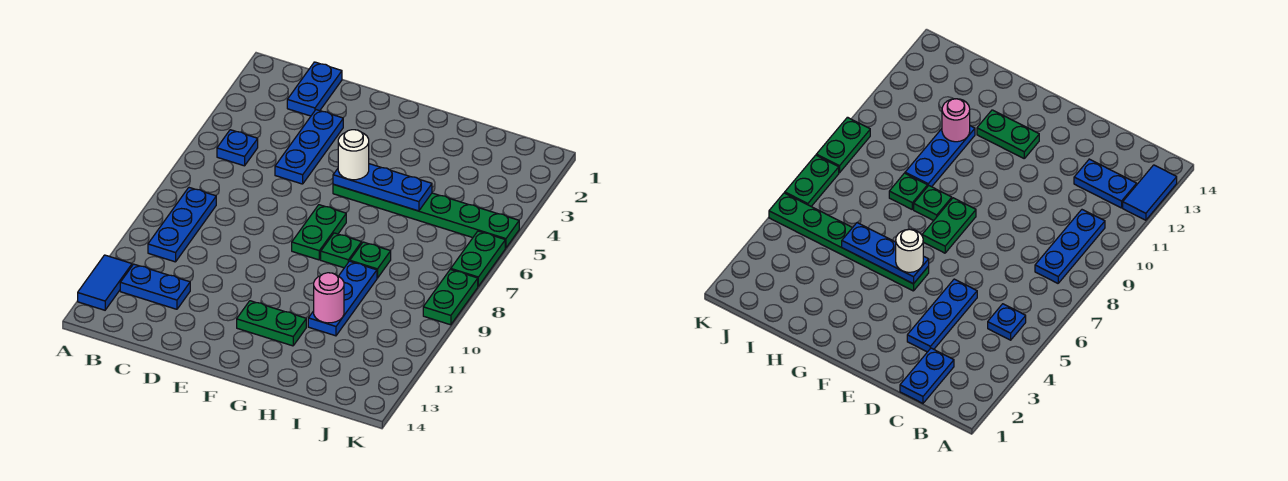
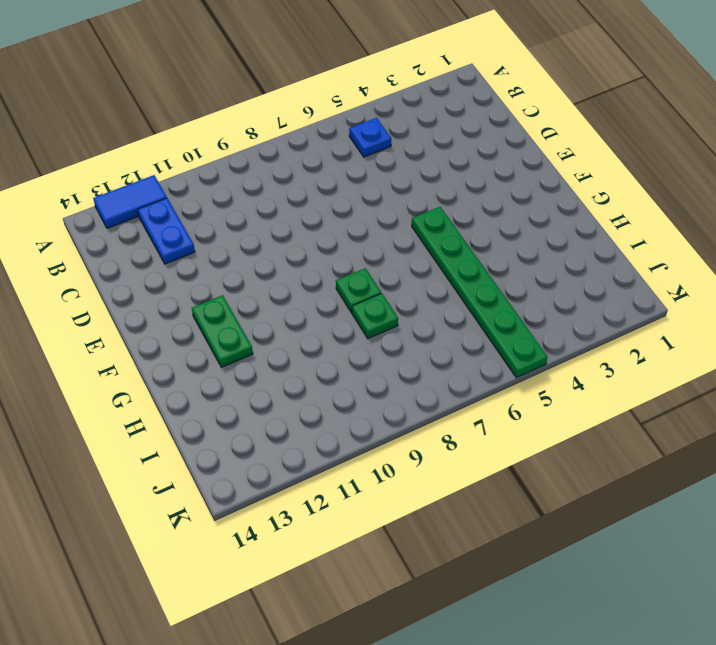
none -> blue plate B8:B10 level 1
none -> blue plate C1:C2 level 1
none -> blue plate D3:D5 level 1

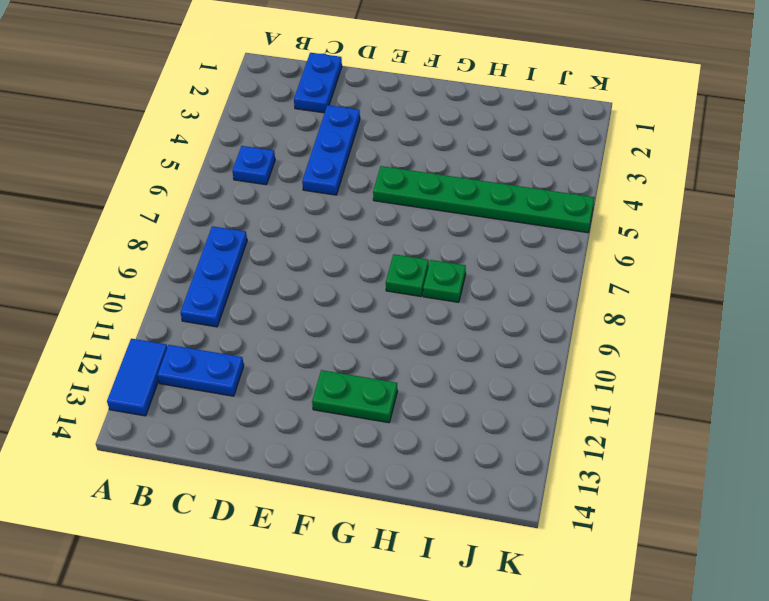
none -> green plate F7:F8 level 1
none -> blue plate H9:H11 level 1
none -> green plate K6:K7 level 1

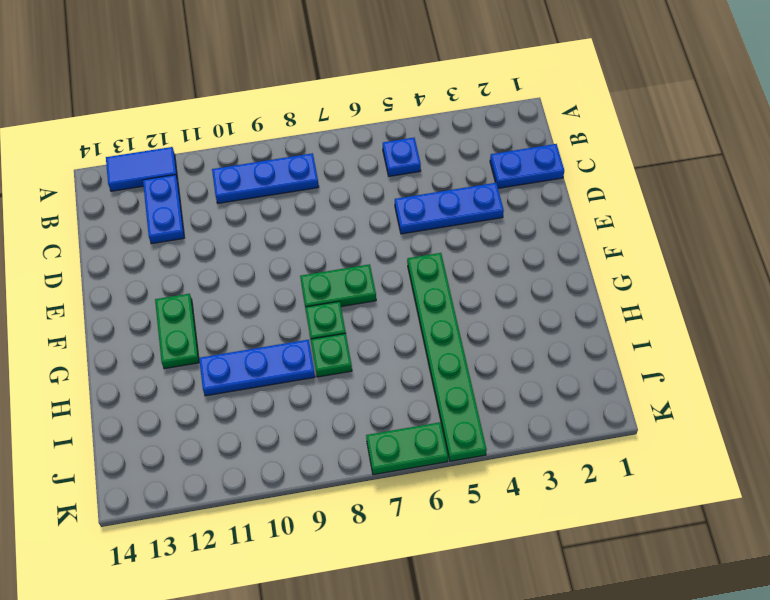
none -> green plate K8:K9 level 1
none -> blue plate F5:H5 level 2
none -> pink round brick H11 level 2

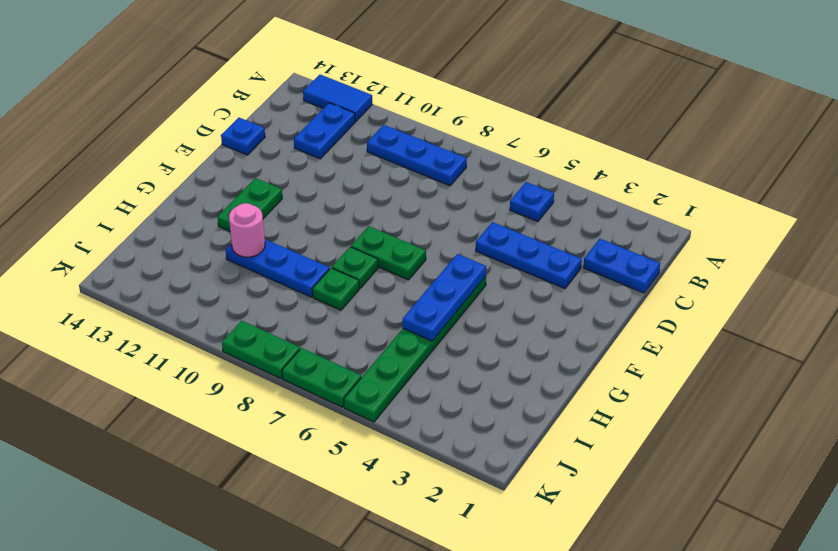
blue plate D14 level 1 -> none
none -> white round brick F5 level 3

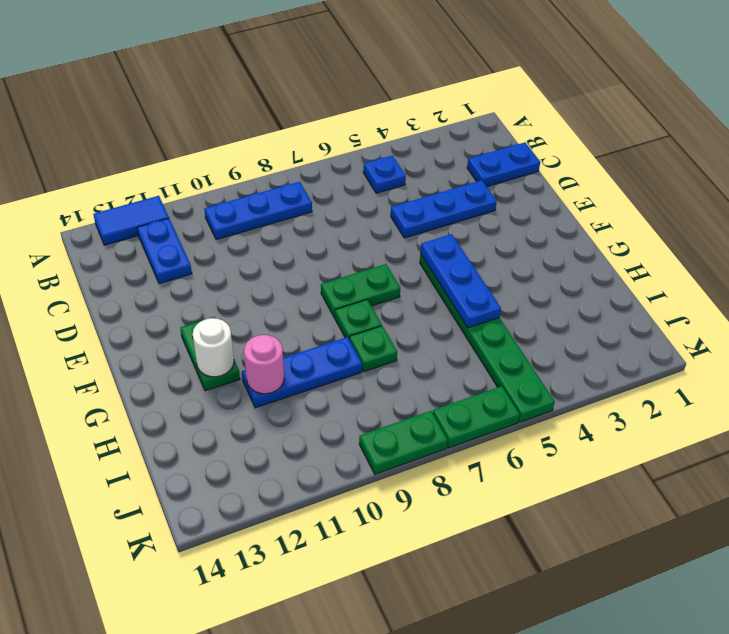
white round brick G12 level 2 -> white round brick F5 level 3

